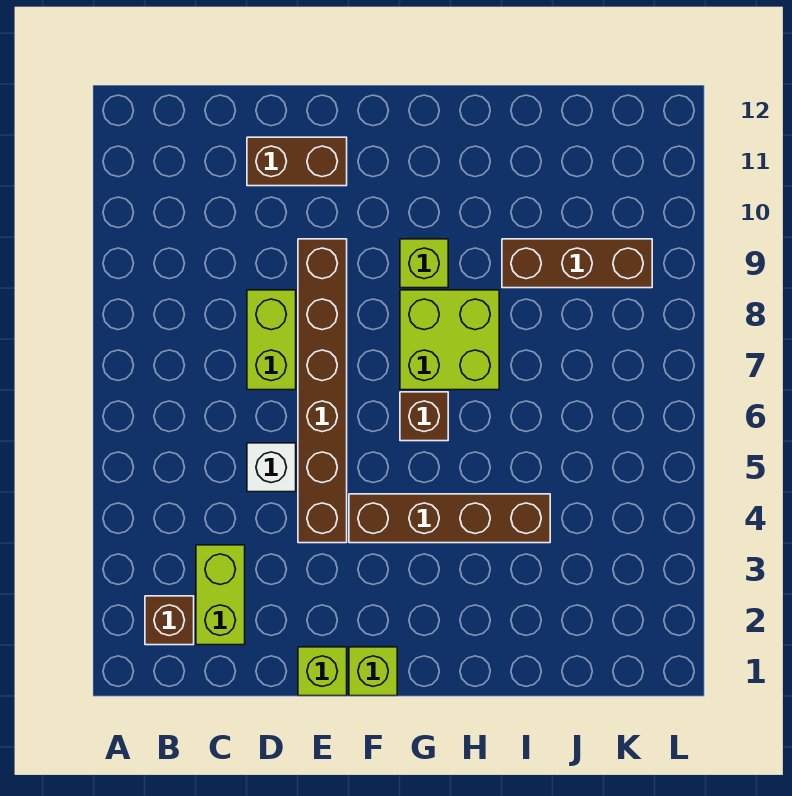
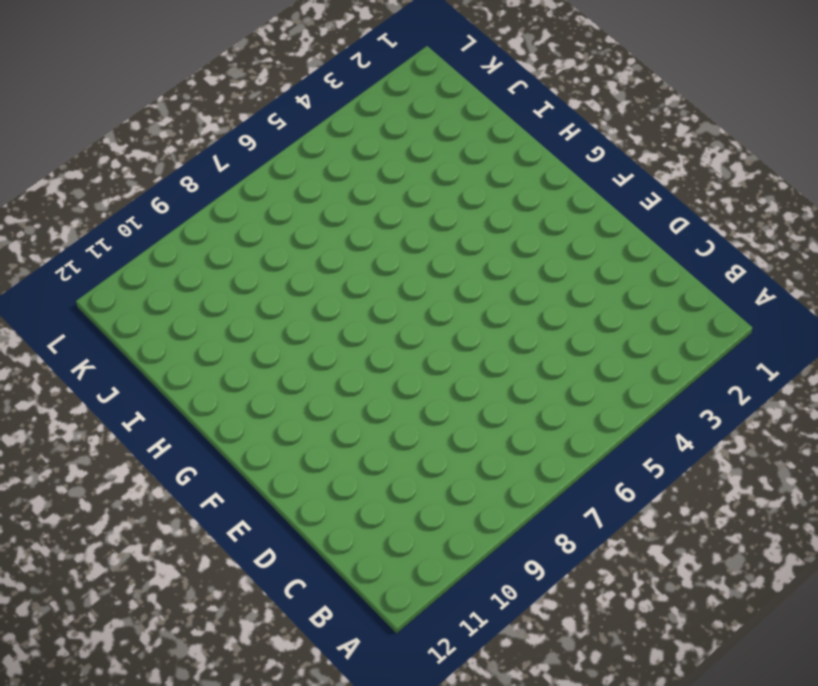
none -> brown brick B2 level 1
none -> lime brick C2:C3 level 1
none -> white brick D5 level 1

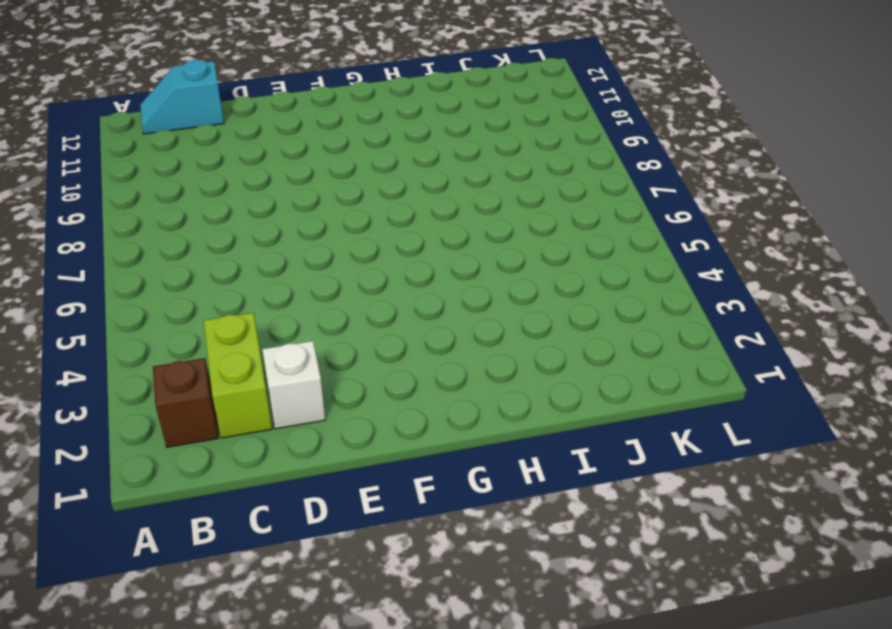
cyan slope B12:C12 level 1 top C -> none
white brick D2 level 1 -> white brick D5 level 1
none -> lime brick D7:D8 level 1
none -> brown brick D11:E11 level 1
none -> lime brick E1 level 1

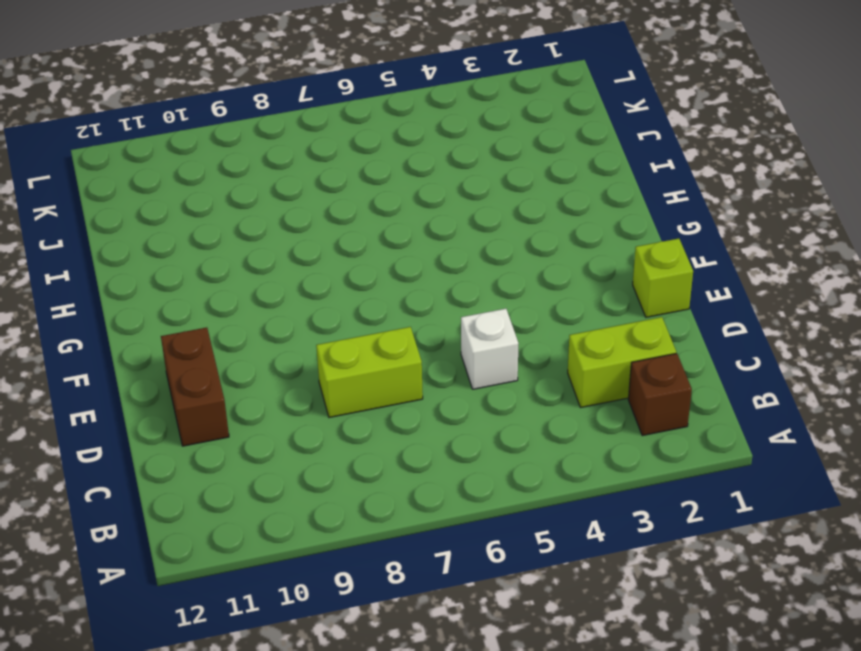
none -> brown brick E4:E9 level 1
none -> lime brick F1 level 1
none -> brown brick F4:I4 level 1

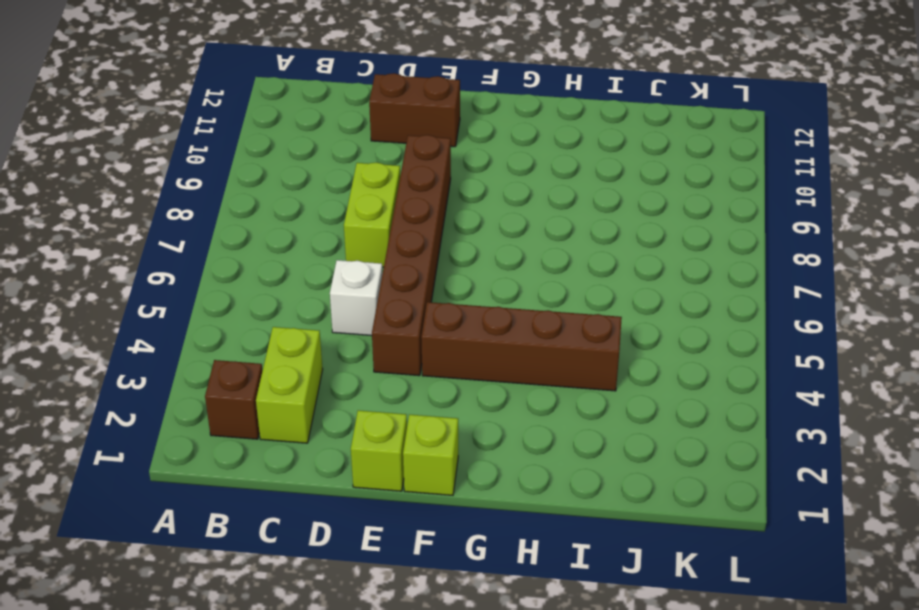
none -> brown brick G6 level 1
none -> lime brick G7:H8 level 1
none -> lime brick G9 level 1

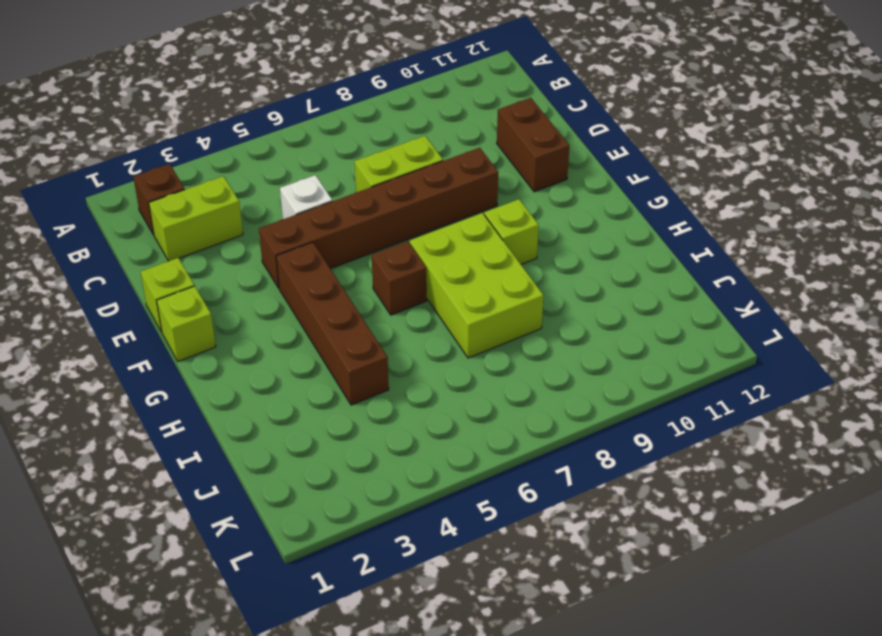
lime brick G7:I8 level 1 -> lime brick G7:H8 level 1
none -> brown brick I9:K9 level 1

